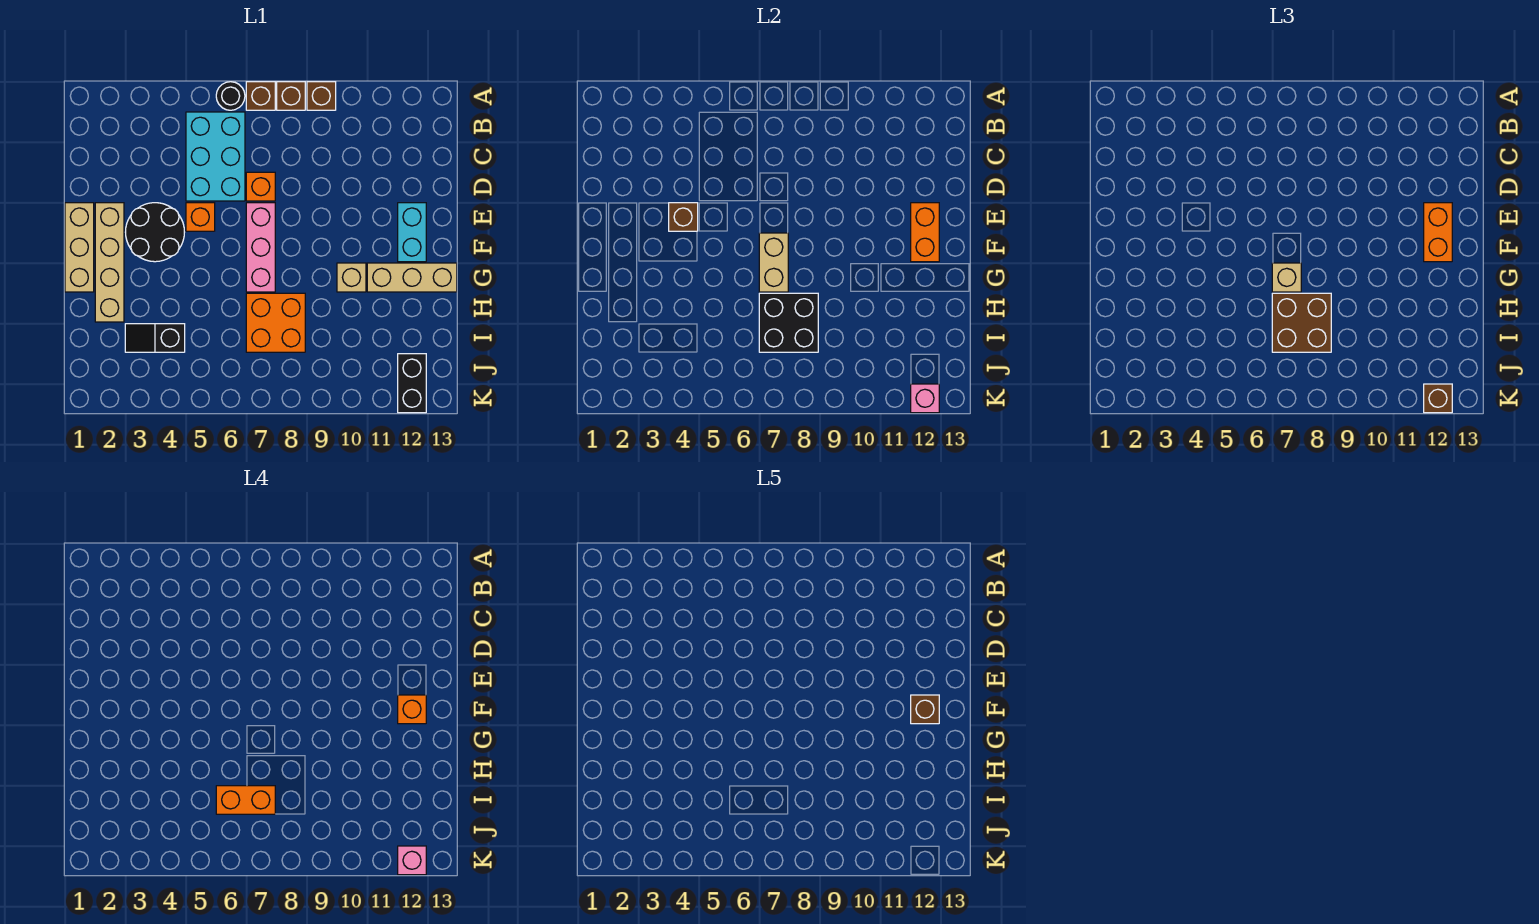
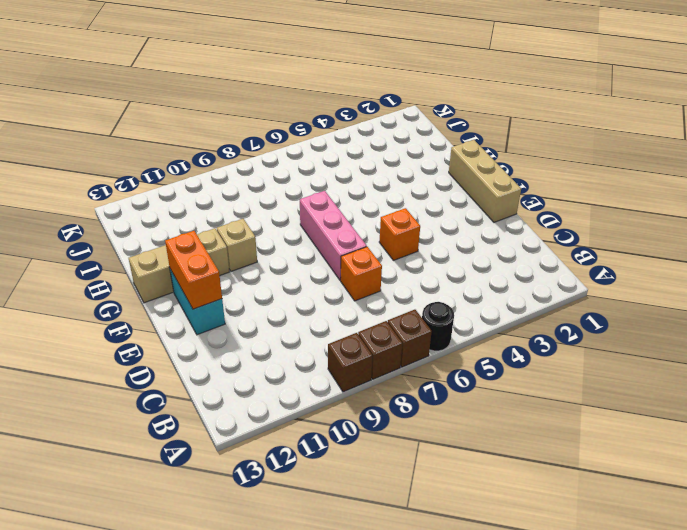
none -> cyan brick B5:D6 level 1
none -> tan brick E2:H2 level 1
none -> black round brick E3:F4 level 1
none -> orange brick H7:I8 level 1

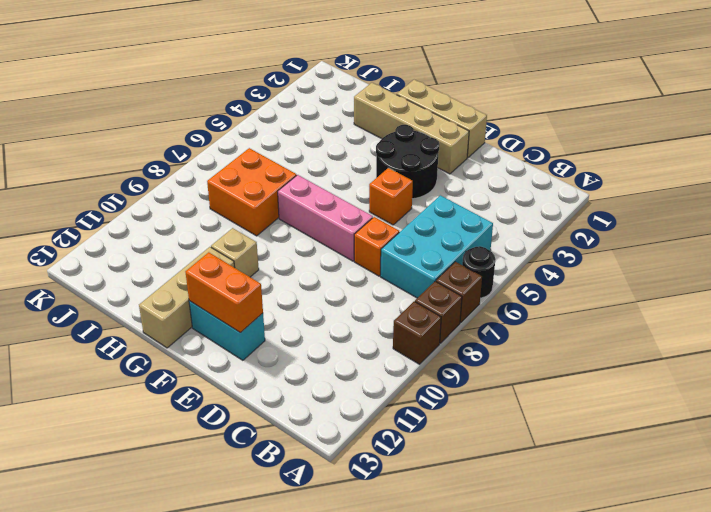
cyan brick B5:C7 level 1 -> cyan brick B5:D6 level 1
none -> black slope I3:I4 level 1 top 4
none -> black brick J12:K12 level 1
none -> brown brick E4 level 2
none -> tan brick F7:G7 level 2

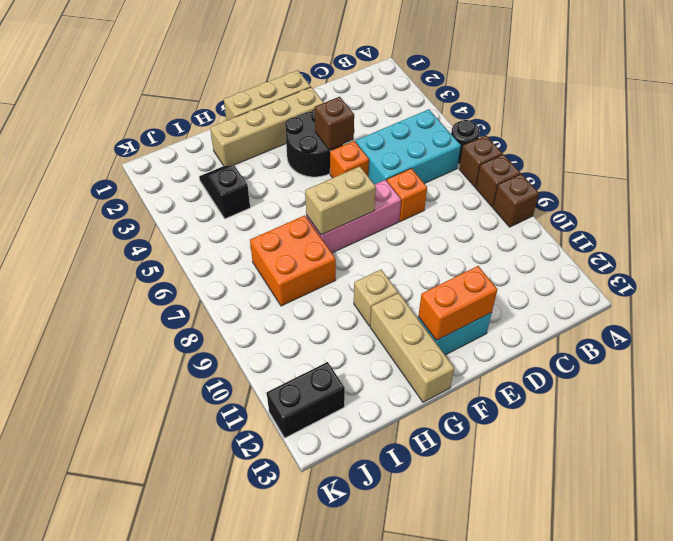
none -> black brick H7:I8 level 2
none -> pink brick K12 level 2
none -> orange brick E12:F12 level 3
none -> tan brick G7 level 3

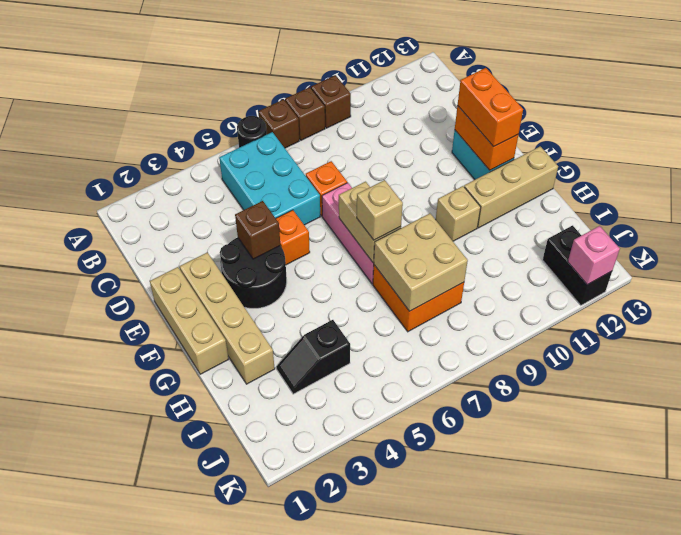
tan brick H7:I8 level 2 -> black brick H7:I8 level 2
none -> brown brick H7:I8 level 3
none -> brown brick K12 level 3
none -> orange brick F12 level 4
none -> orange brick I6:I7 level 4

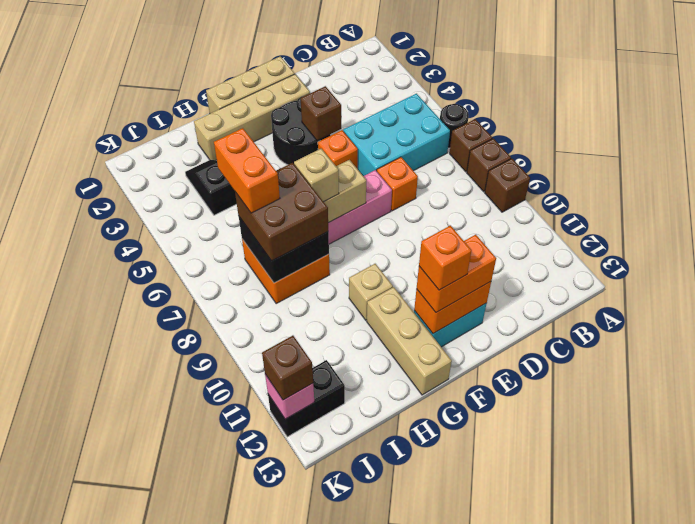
none -> pink brick K12 level 4
none -> brown brick F12 level 5

